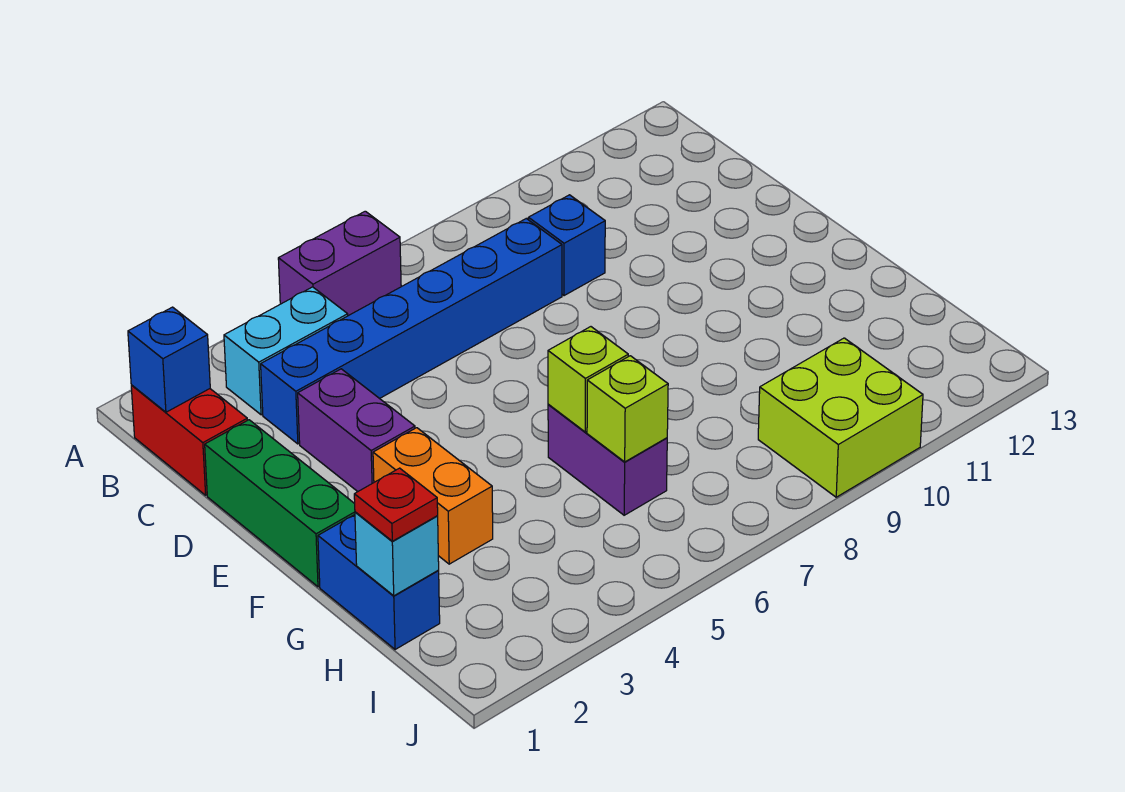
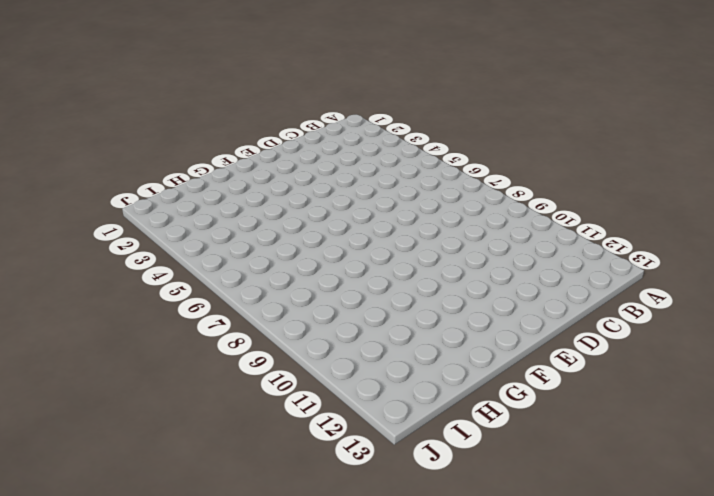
none -> purple brick A5:A6 level 1
none -> red brick B1:C1 level 1
none -> cyan brick B3:B4 level 1

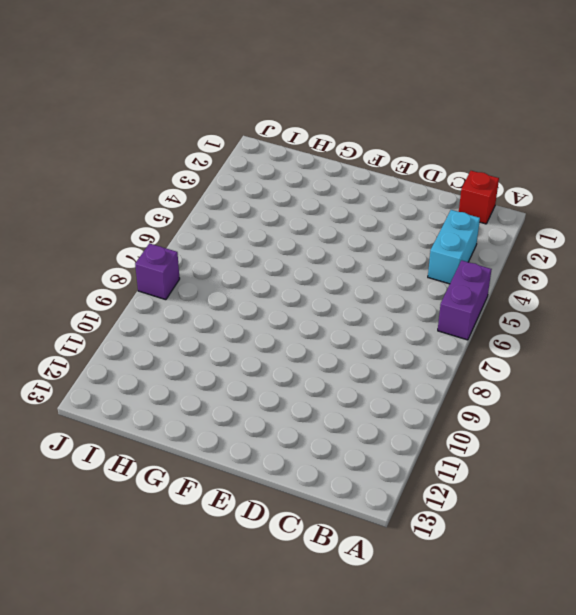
red brick B1 level 1 -> red brick B1:C1 level 1
purple brick J8 level 1 -> none
none -> blue brick C3:C8 level 1
none -> blue brick C9 level 1
none -> green brick D1:F1 level 1

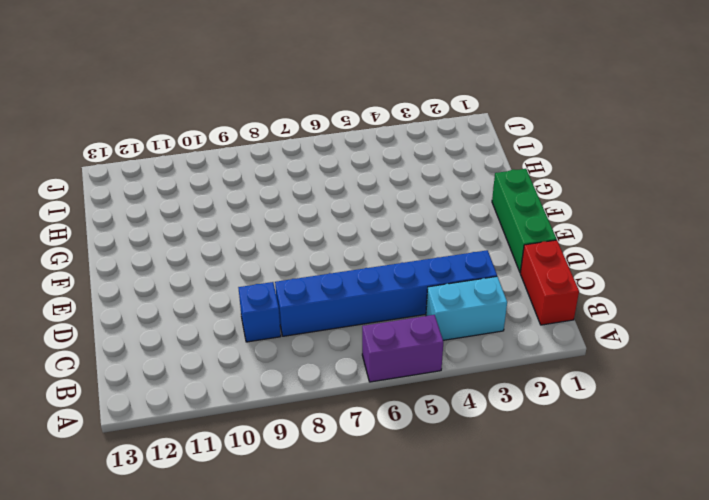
none -> purple brick D3:E3 level 1
none -> orange brick F3:G3 level 1
none -> blue brick G1:H1 level 1

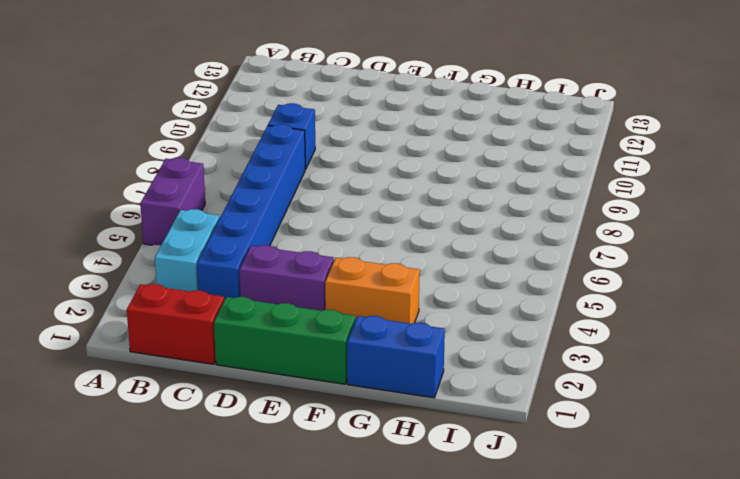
none -> purple brick G6:H6 level 1
none -> lime brick I9:J10 level 1
none -> blue brick B1 level 2

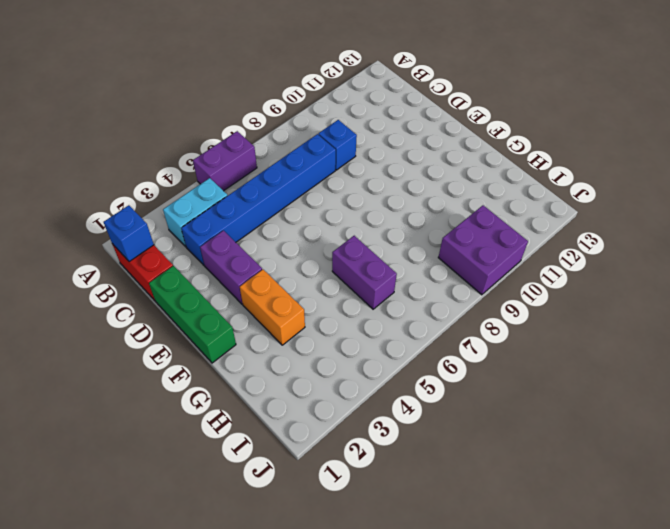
purple brick I9:J10 level 1 -> lime brick I9:J10 level 1
none -> blue brick G1:H1 level 1
none -> lime brick G6 level 2
none -> cyan brick H1 level 2

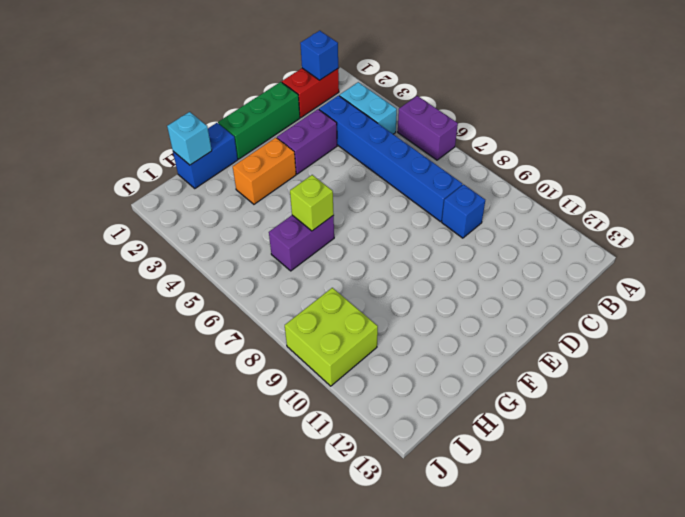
none -> lime brick H6 level 2
none -> red plate H1 level 3

